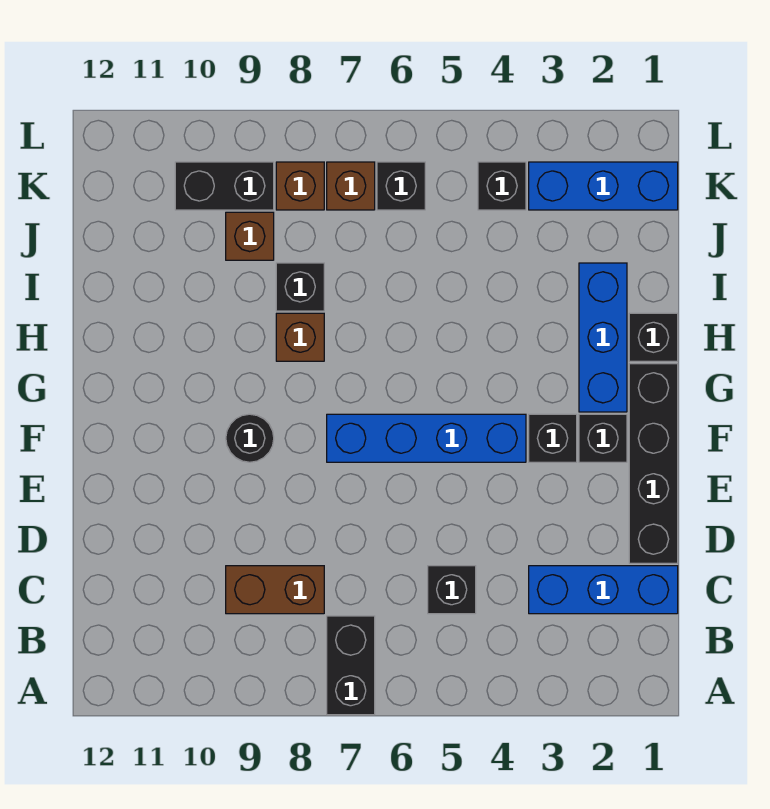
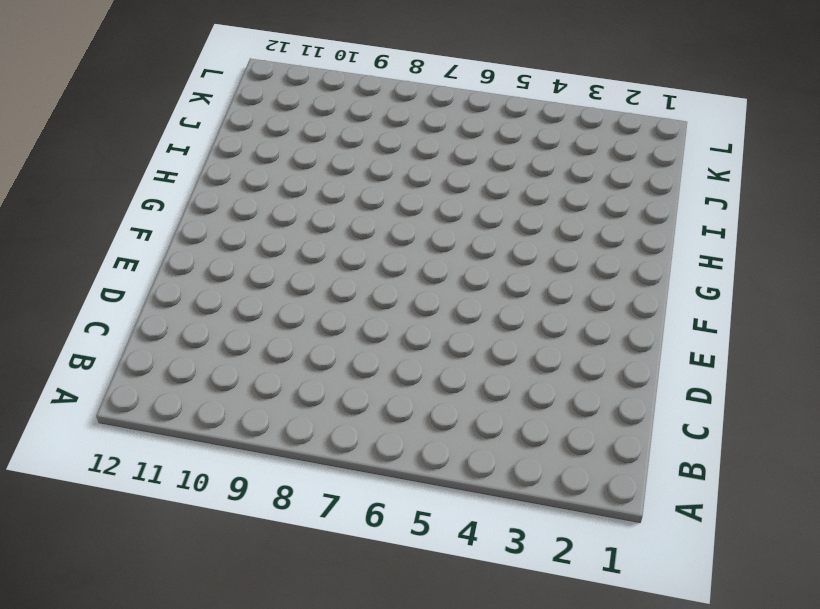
none -> black brick A7:B7 level 1
none -> blue brick C1:C3 level 1
none -> black brick C5 level 1

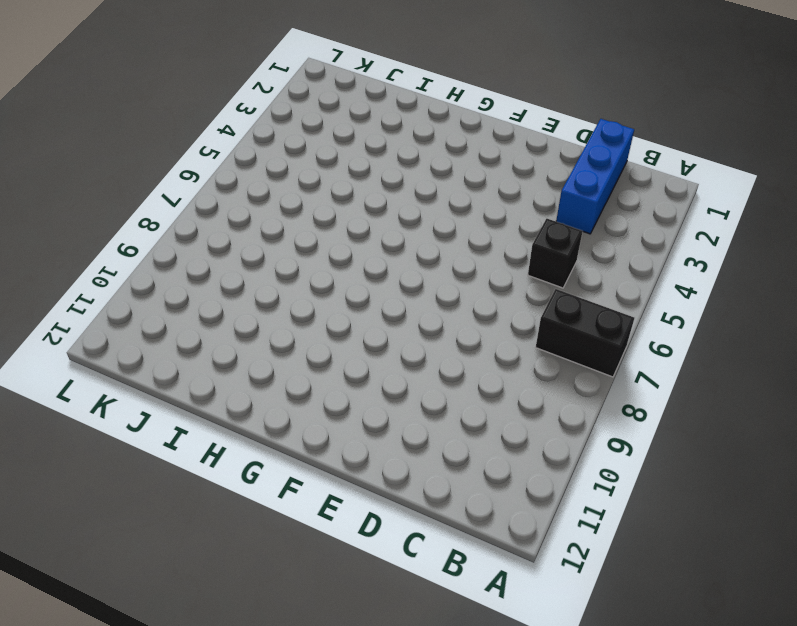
none -> brown brick C8:C9 level 1
none -> black brick D1:G1 level 1
none -> black brick F2 level 1

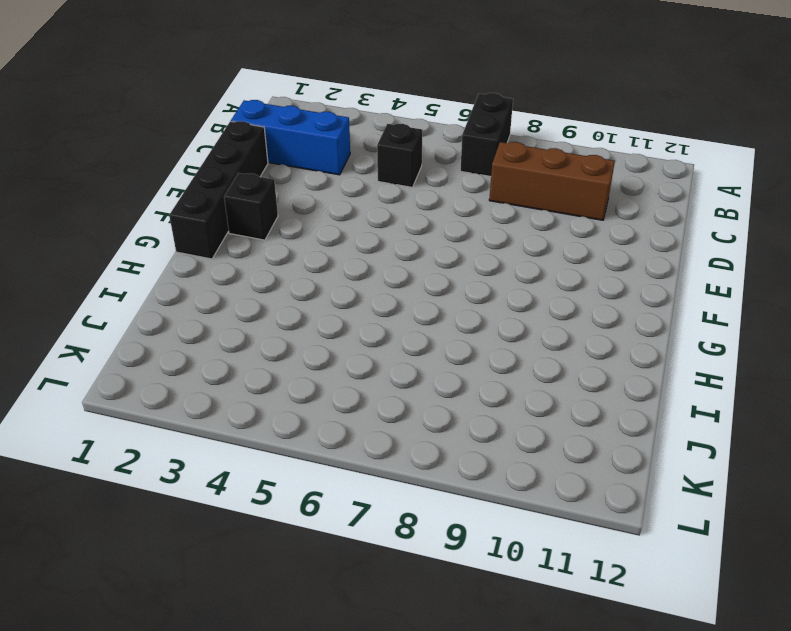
brown brick C8:C10 level 1 -> brown brick C8:C9 level 1
none -> black brick F3 level 1
none -> blue brick F4:F7 level 1
none -> black round brick F9 level 1

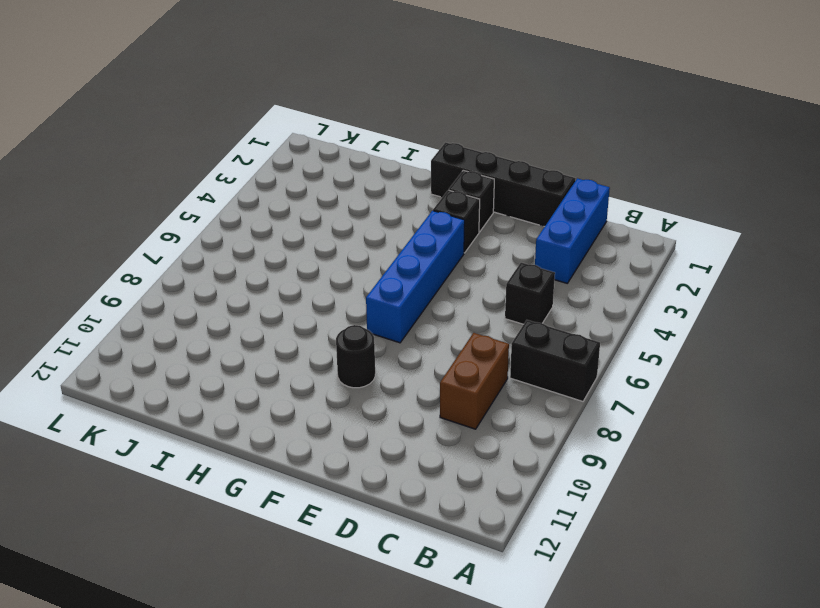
none -> blue brick G2:I2 level 1
none -> black brick H1 level 1
none -> brown brick H8 level 1

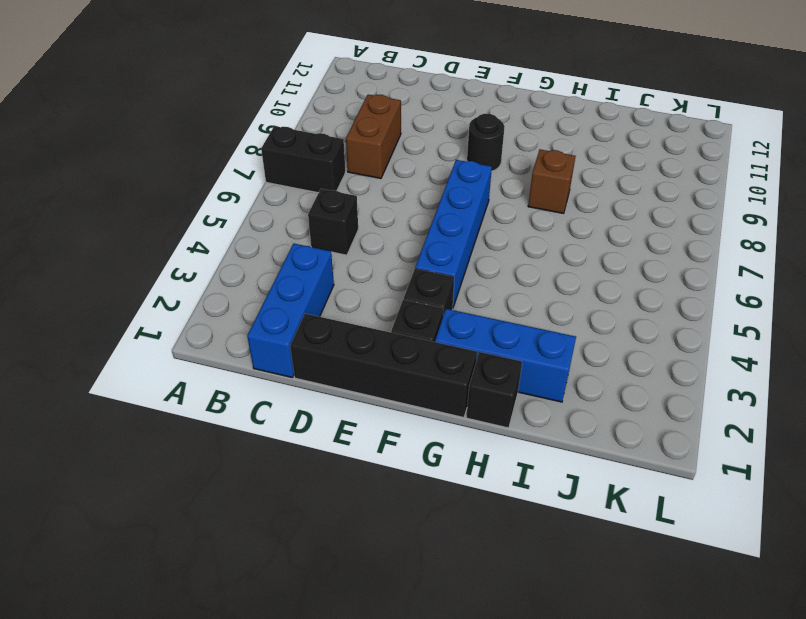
none -> black brick I8 level 1
none -> brown brick J9 level 1
none -> blue brick K1:K3 level 1

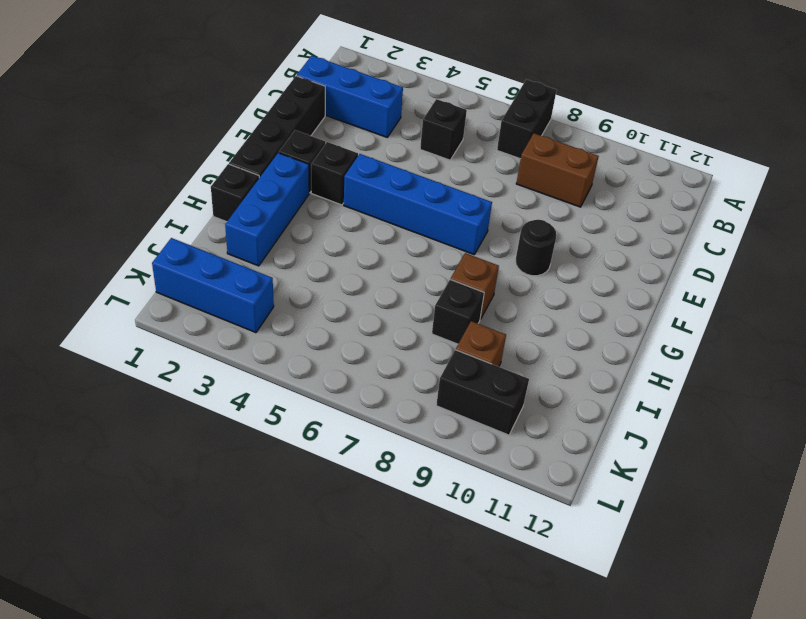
none -> black brick K4 level 1
none -> black brick K6 level 1
none -> brown brick K7 level 1

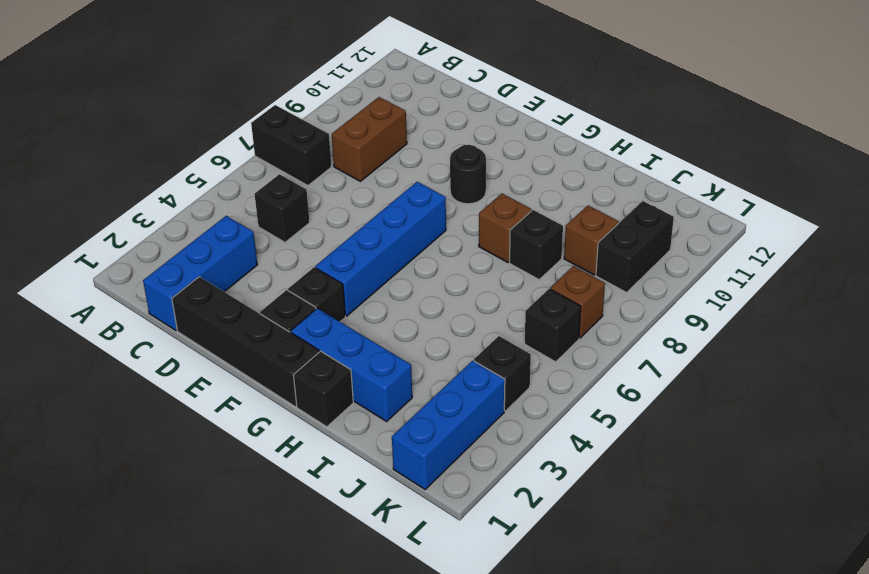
none -> brown brick K8 level 1

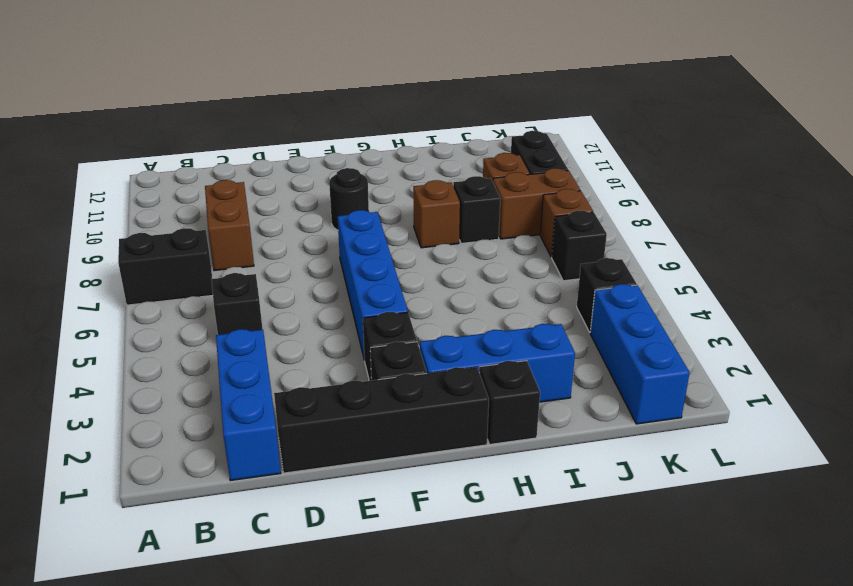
brown brick J8:K8 level 1 -> brown brick K8 level 1

